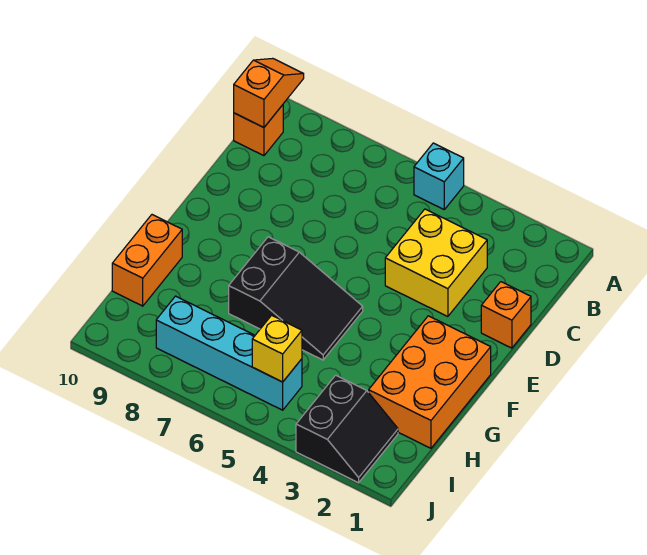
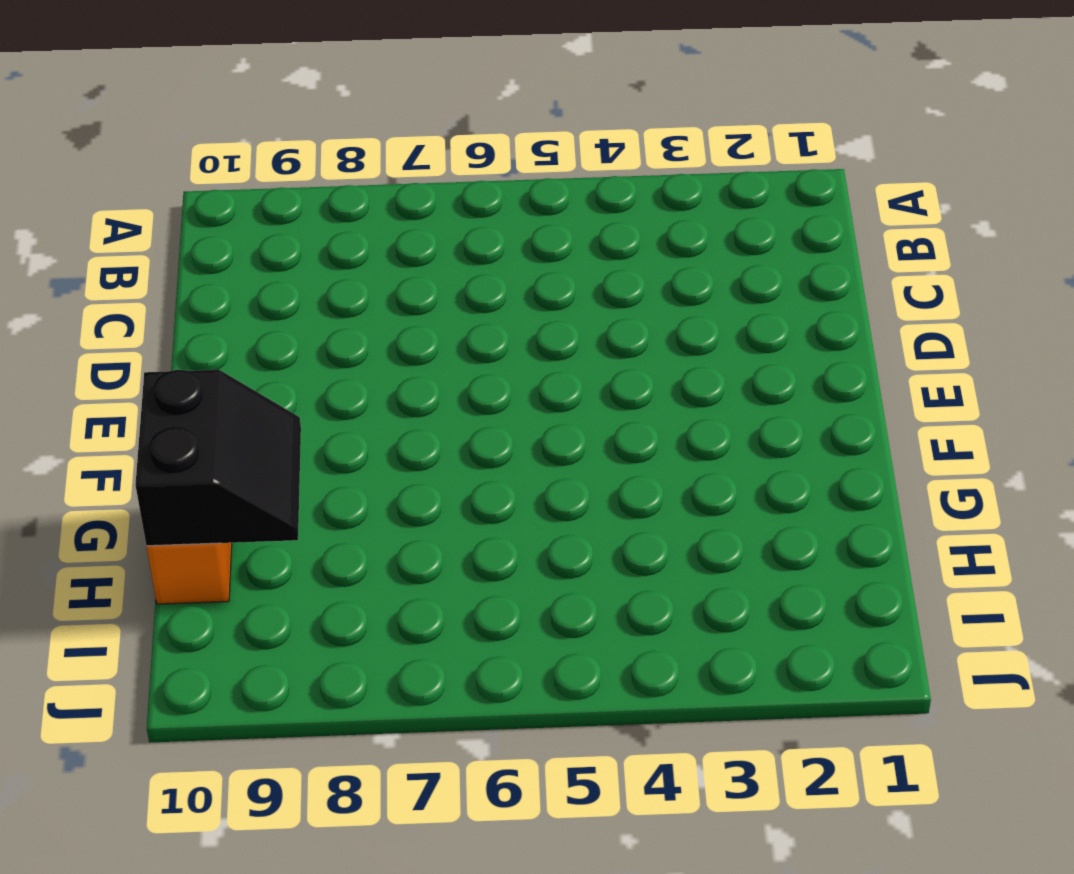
black slope G9:H10 level 2 top 10 -> black slope I2:J3 level 1 top 3
none -> cyan brick A5 level 1
none -> orange brick B10 level 1

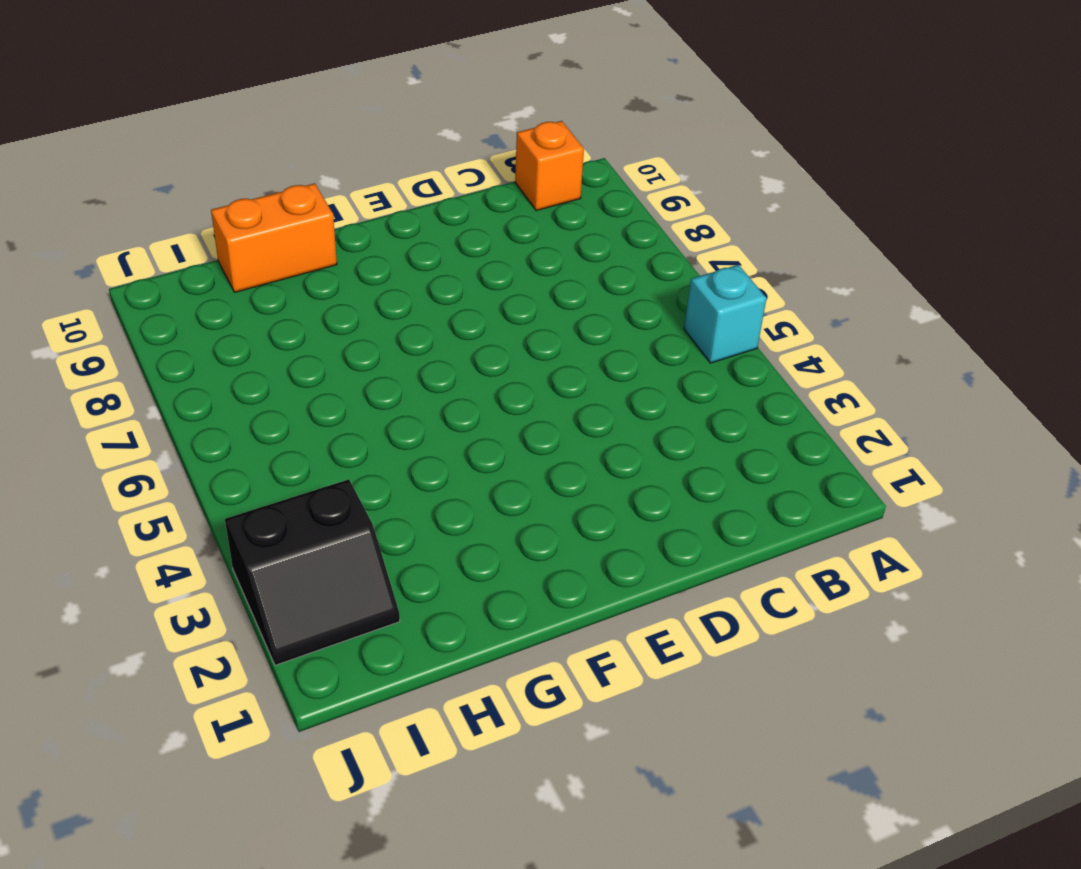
none -> yellow brick C3:D4 level 1
none -> orange brick D1 level 1

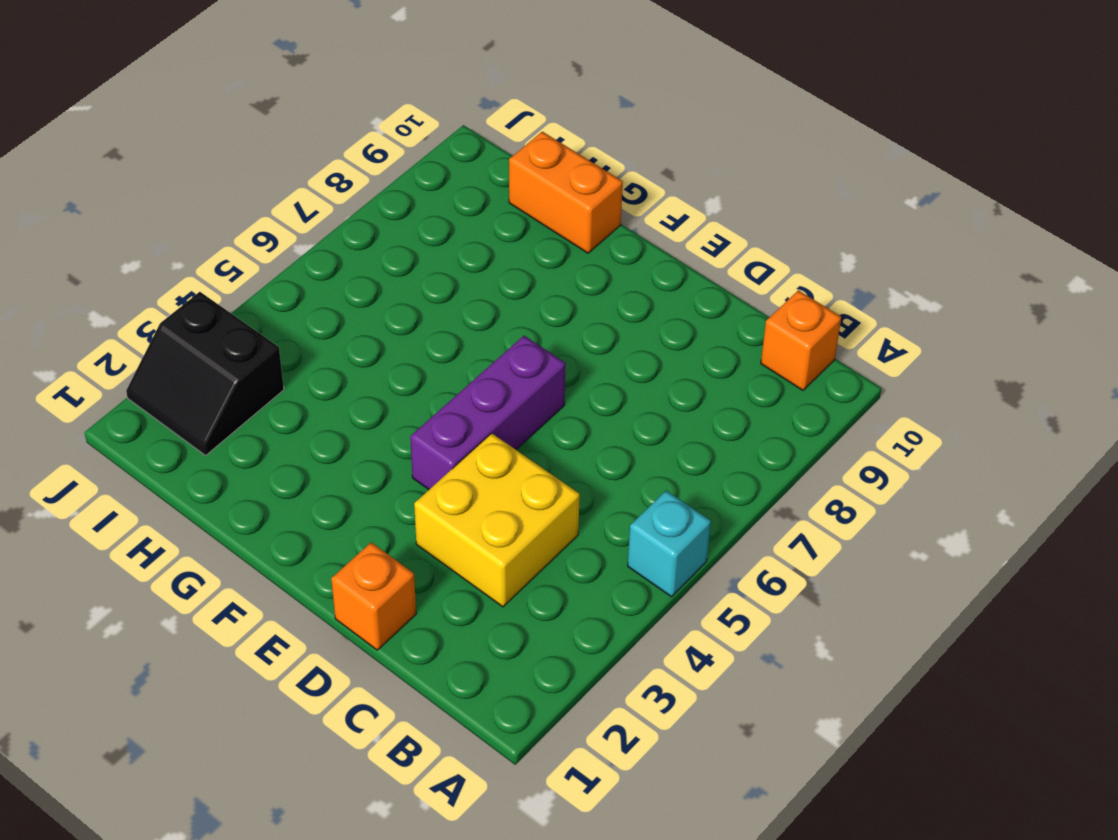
purple brick E4:E6 level 1 -> none
none -> orange brick F1:H2 level 1
none -> black slope F5:G7 level 1 top 7

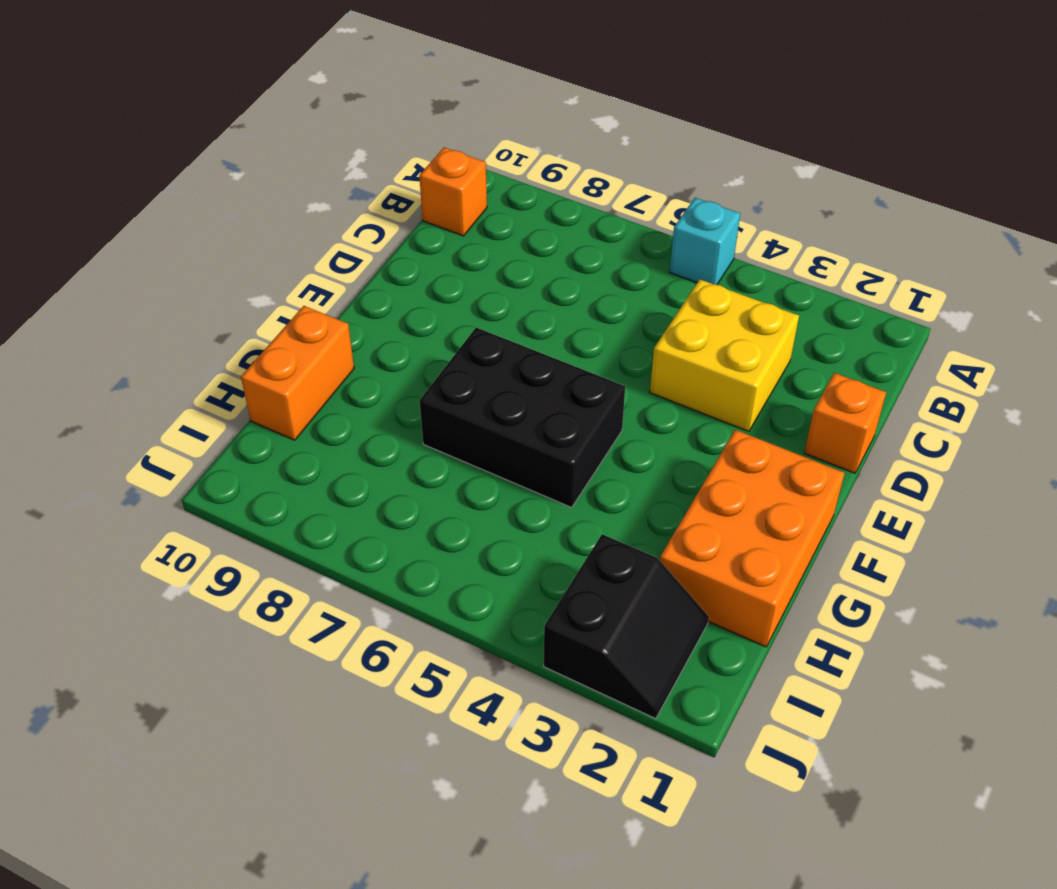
black brick F5:G7 level 1 -> black slope F5:G7 level 1 top 7
none -> cyan brick I5:I8 level 1
none -> orange slope A10:B10 level 2 top B

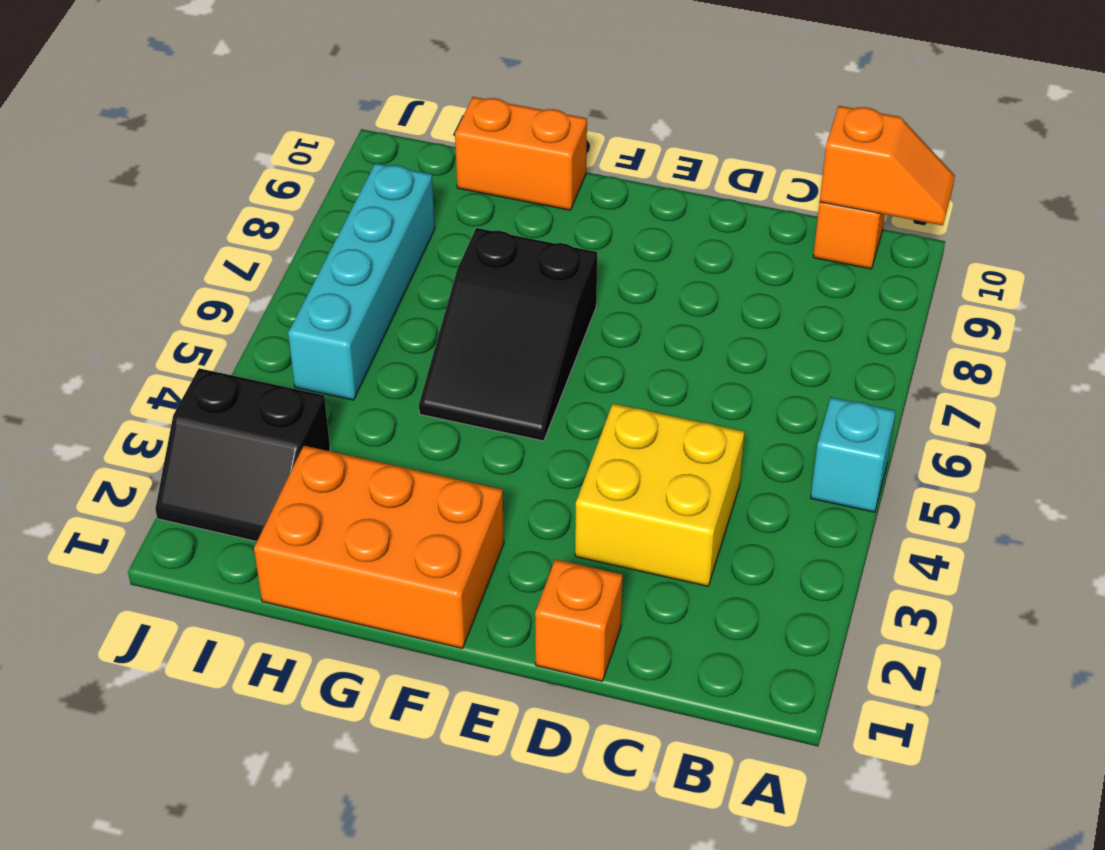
none -> yellow brick I5 level 2

